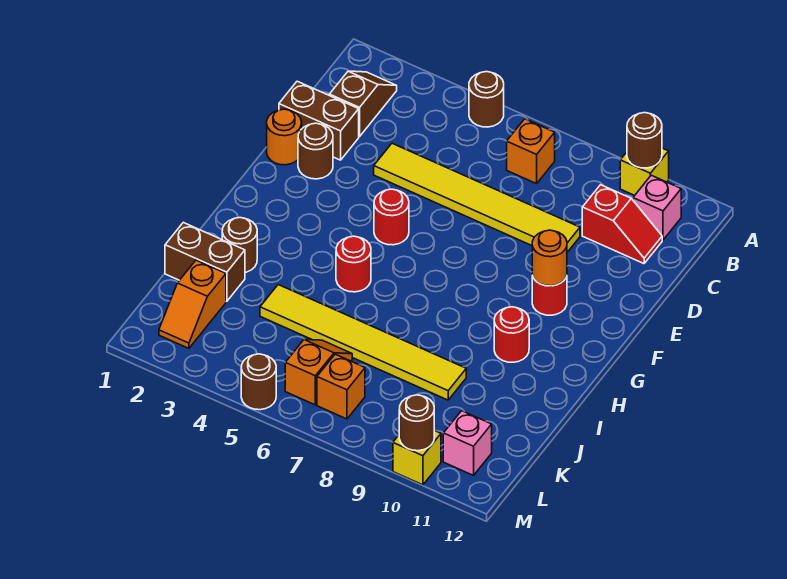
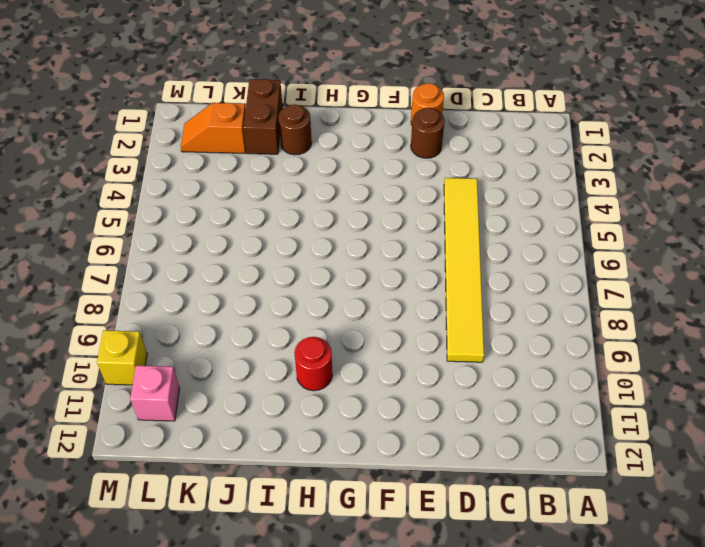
none -> brown round brick A5 level 1
none -> yellow brick A10 level 1
none -> brown slope B2:C2 level 1 top C

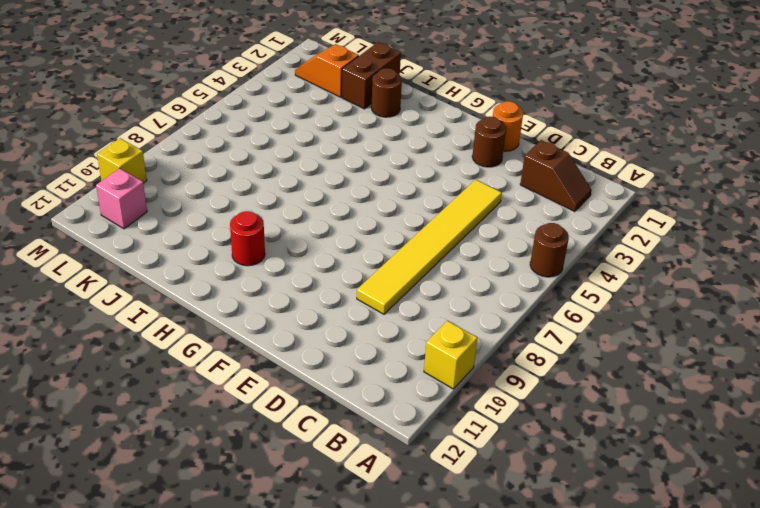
none -> orange brick B7 level 1
none -> pink brick B11 level 1
none -> red slope C10:C11 level 1 top 10

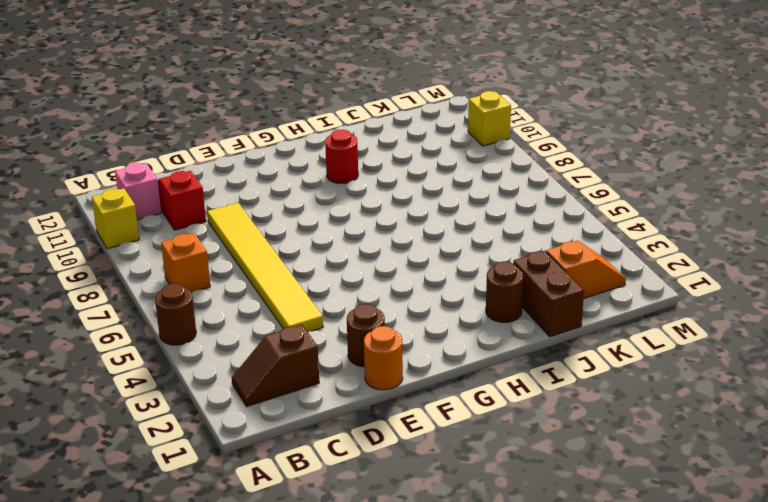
none -> brown brick D1:D2 level 1
none -> red round brick F5 level 1
none -> red round brick F10 level 1

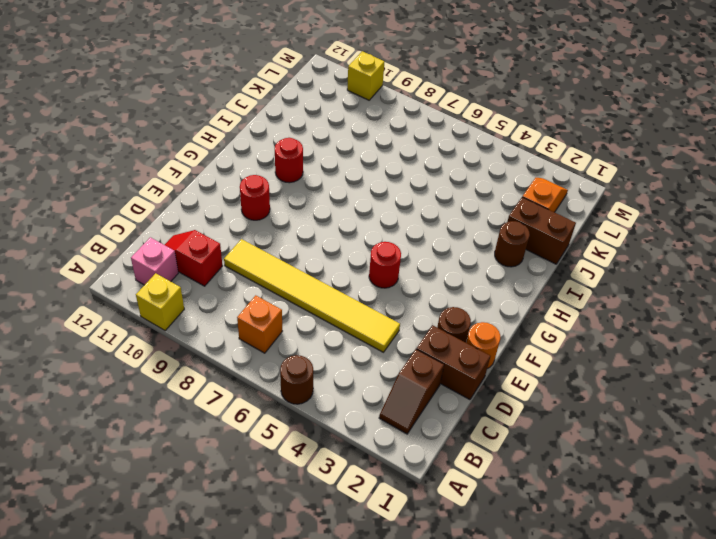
none -> red round brick H5 level 1
none -> yellow tile J4:J9 level 1
none -> orange slope K6:L6 level 1 top L

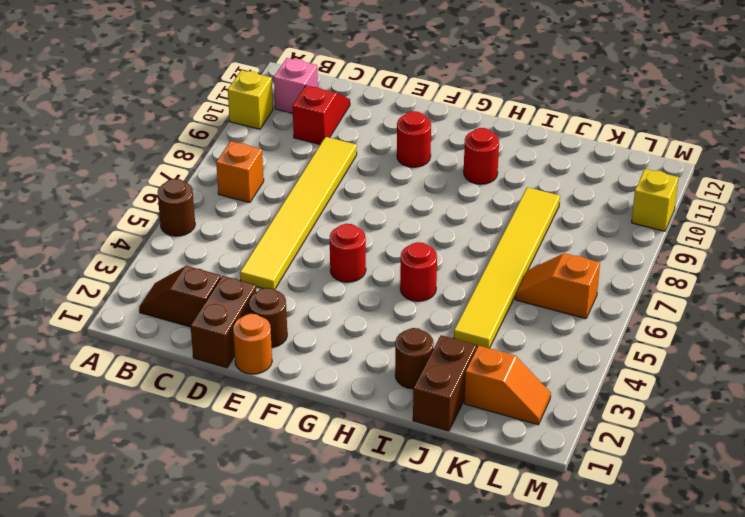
none -> orange brick L7 level 1
none -> pink brick L11 level 1
none -> brown round brick M5 level 1

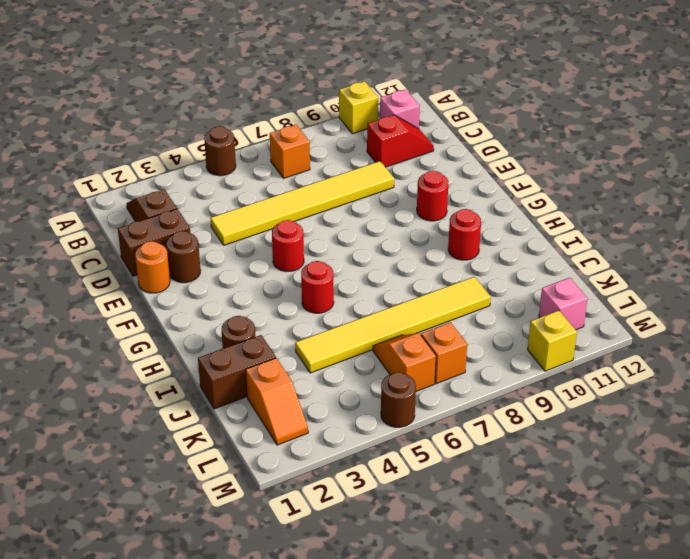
none -> brown round brick A10 level 2
none -> orange round brick F10 level 2
none -> brown round brick M10 level 2

